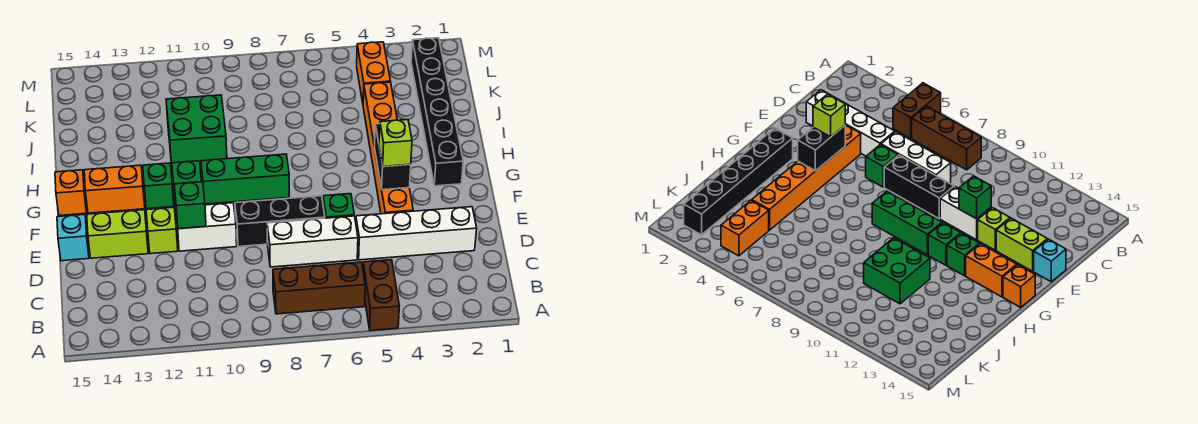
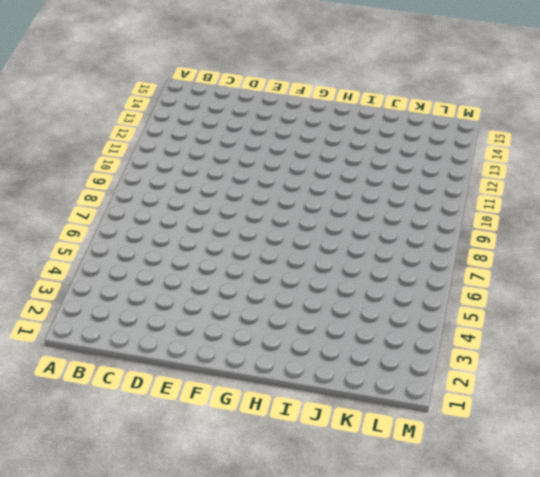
none -> brown brick A5:B5 level 1
none -> brown brick B6:B8 level 1
none -> white brick D2:D5 level 1

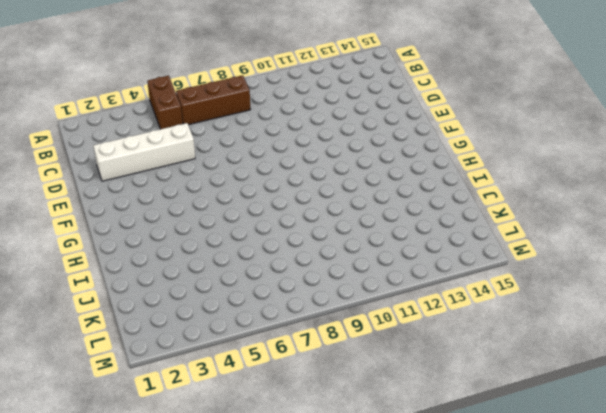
none -> white brick D6:D8 level 1
none -> orange brick E4:J4 level 1
none -> green brick E6 level 1

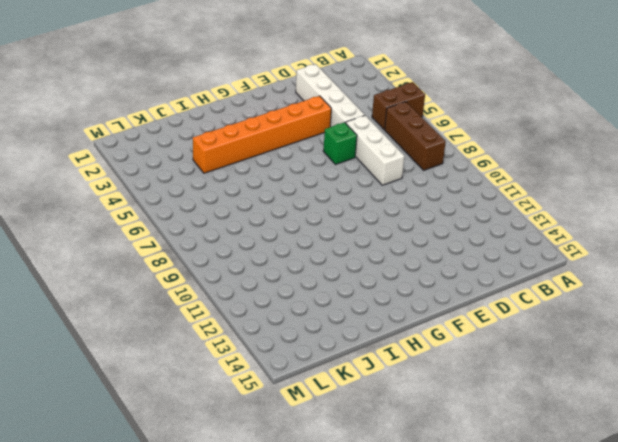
none -> black brick E7:E9 level 1
none -> white brick E10:E11 level 1
none -> lime brick E12 level 1

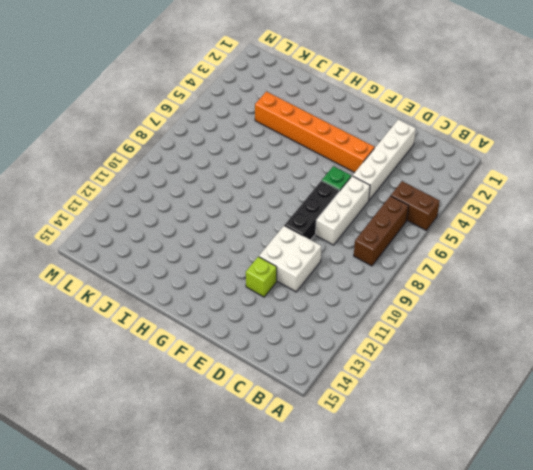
white brick D10:E11 level 1 -> white brick E10:E11 level 1
none -> lime brick E13:E14 level 1
none -> cyan brick E15 level 1
none -> black brick G2:L2 level 1

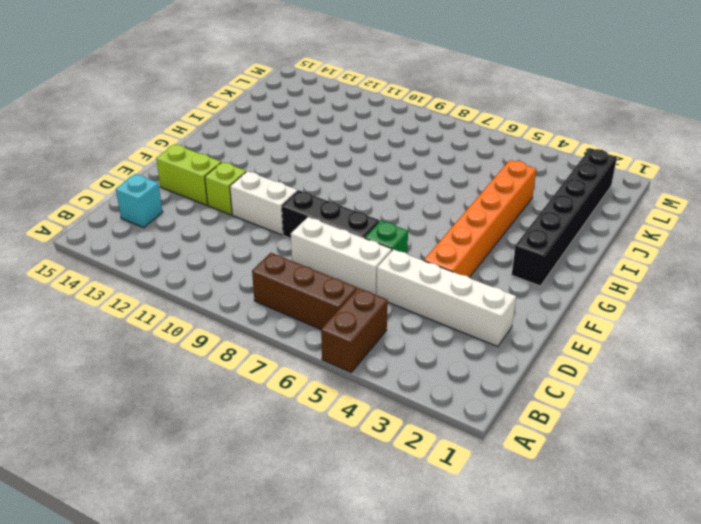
cyan brick C14 level 1 -> cyan brick E15 level 1
none -> green brick G8:G10 level 1
none -> green brick G11 level 1
none -> green brick G12 level 1

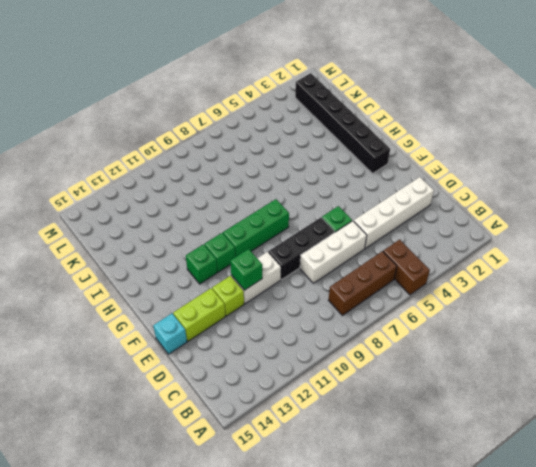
none -> orange brick E4:J4 level 1
none -> orange brick G13:G14 level 1
none -> orange brick G15 level 1

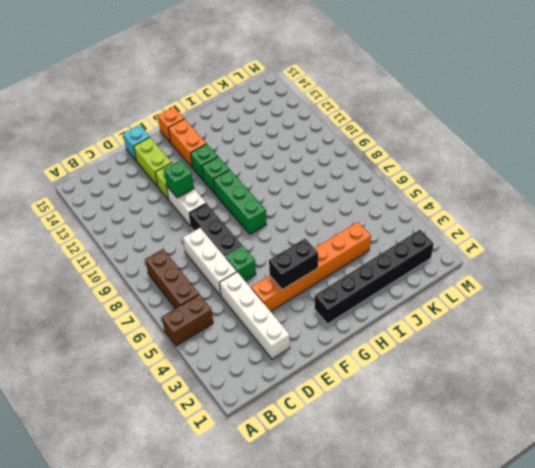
none -> green brick I10:J11 level 1
none -> orange brick K4:L4 level 1
none -> lime brick F4 level 3

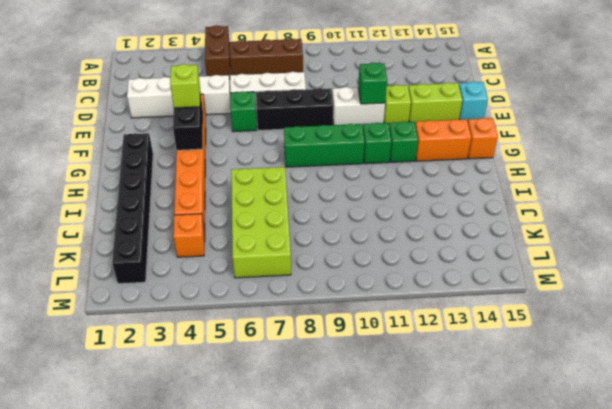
lime brick I6:L7 level 1 -> none
orange brick K4 level 1 -> orange brick K4:L4 level 1
none -> green brick I10:J11 level 1

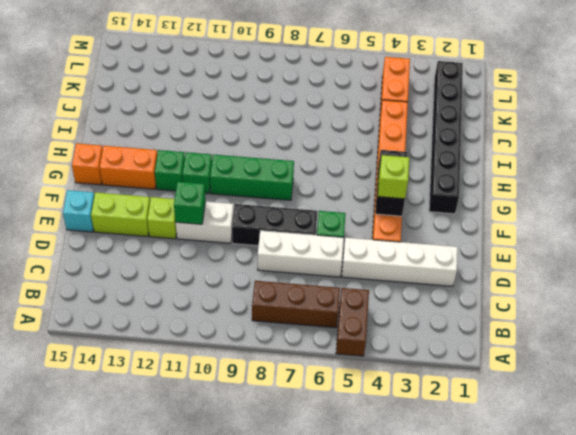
none -> green brick I10:J11 level 1

